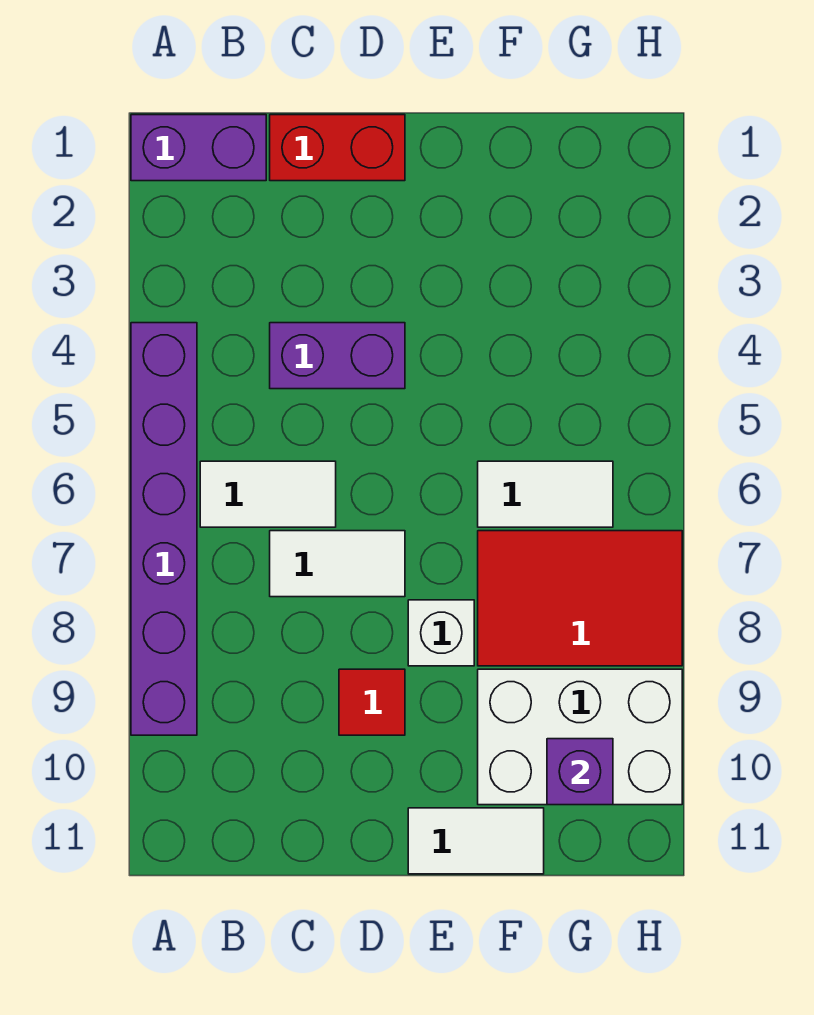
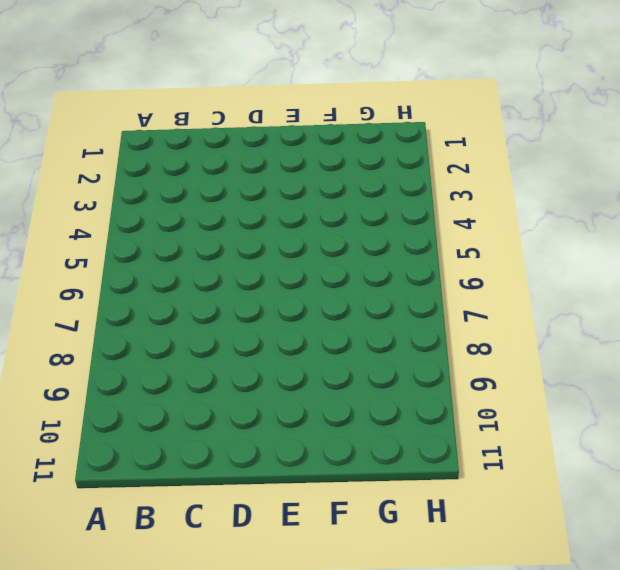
none -> purple brick A1:B1 level 1
none -> purple brick A4:A9 level 1
none -> white tile B6:C6 level 1

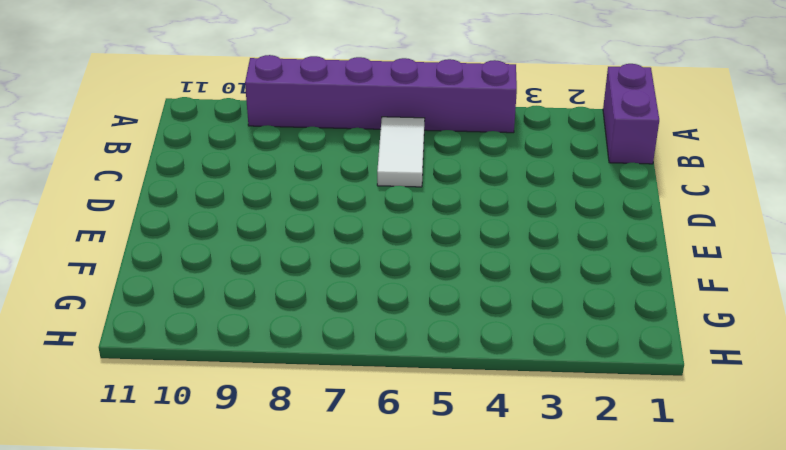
none -> red brick C1:D1 level 1
none -> purple brick C4:D4 level 1
none -> white tile C7:D7 level 1

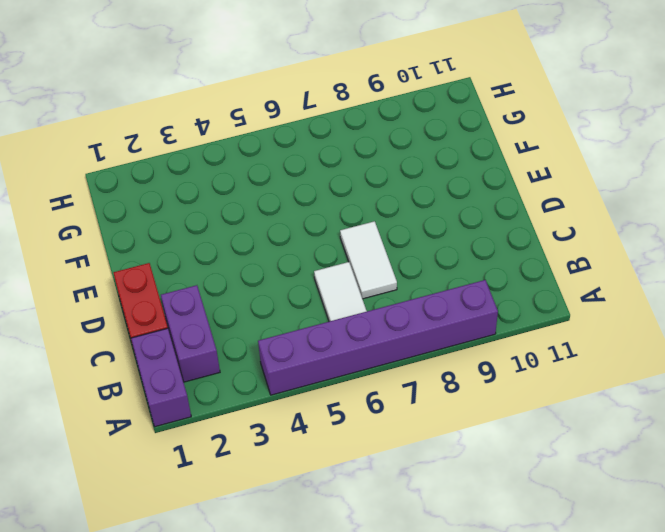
purple brick B2:C2 level 1 -> purple brick C4:D4 level 1
none -> red tile D9 level 1
none -> white brick E8 level 1
none -> white tile E11:F11 level 1

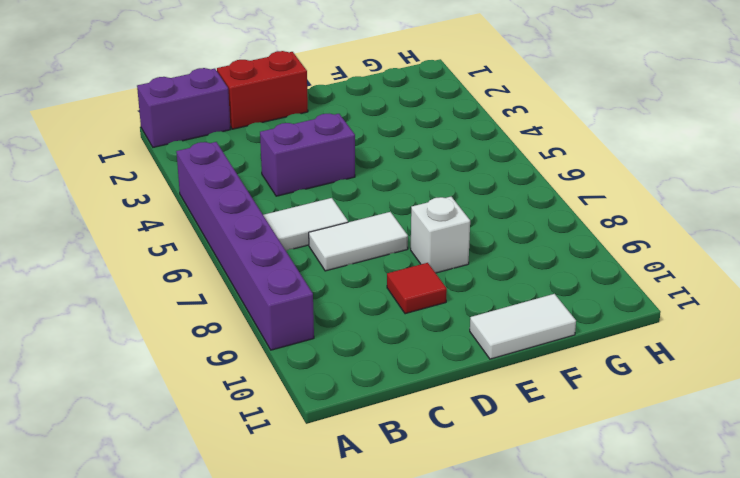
none -> white tile F6:G6 level 1
none -> red tile F7:H8 level 1
none -> white brick F9:H10 level 1

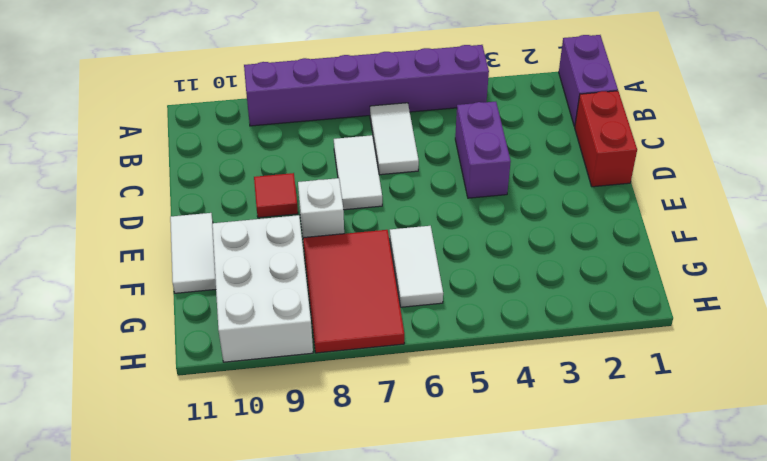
none -> purple brick G10 level 2

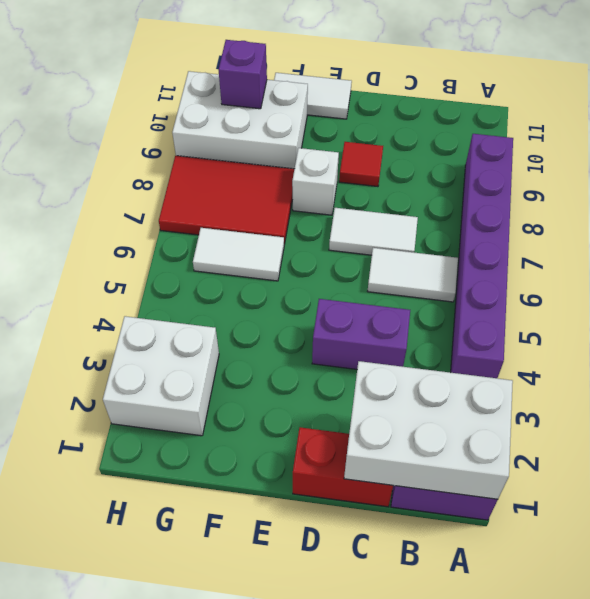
white brick A1:C2 level 2 -> none
white brick G2:H3 level 1 -> none

